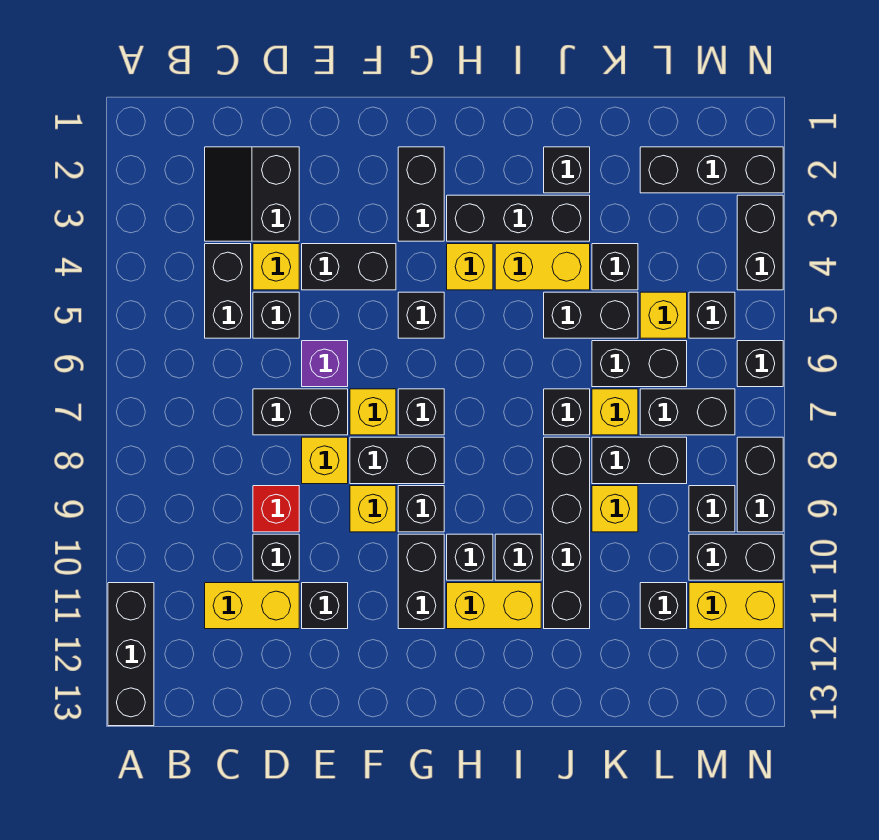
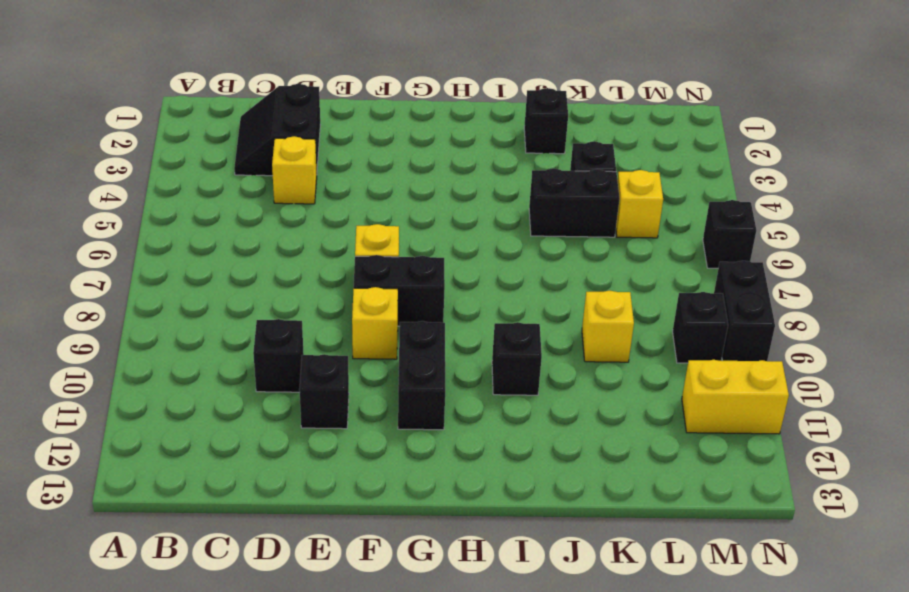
none -> black brick A11:A13 level 1
none -> black brick C4:C5 level 1
none -> yellow brick C11:D11 level 1
none -> black brick D5 level 1

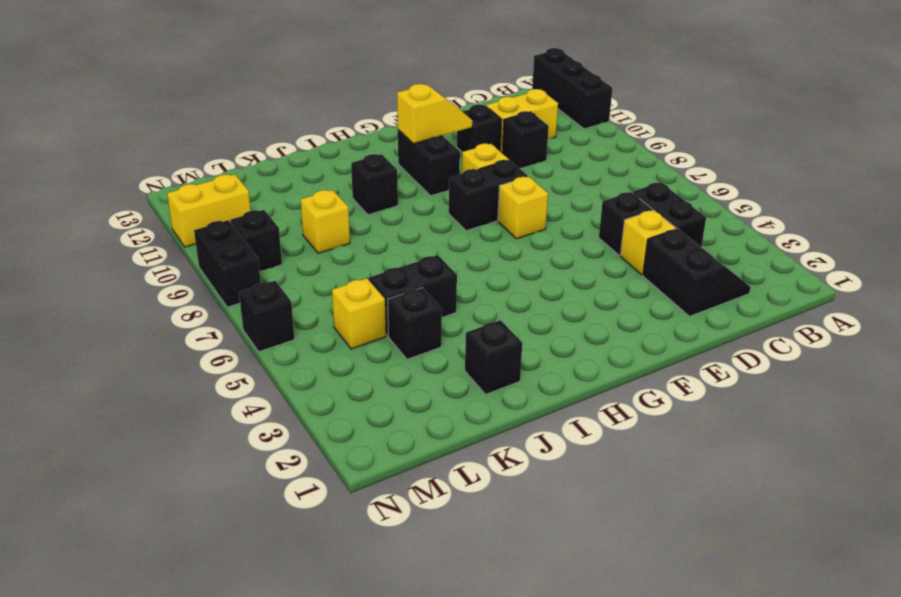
yellow slope F11:G11 level 2 top G -> none
none -> black brick D7:E7 level 1
none -> red brick D9 level 1
none -> black brick E4:F4 level 1
none -> purple brick E6 level 1

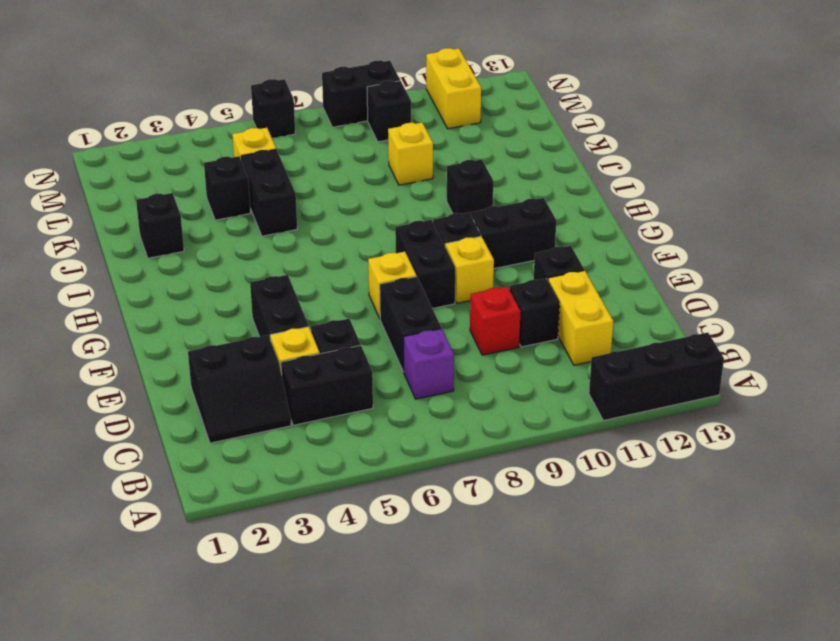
purple brick C7 level 1 -> purple brick E6 level 1
none -> yellow brick E8 level 1
none -> black brick G2:G3 level 1
none -> black brick G5 level 1
none -> black brick G7 level 1

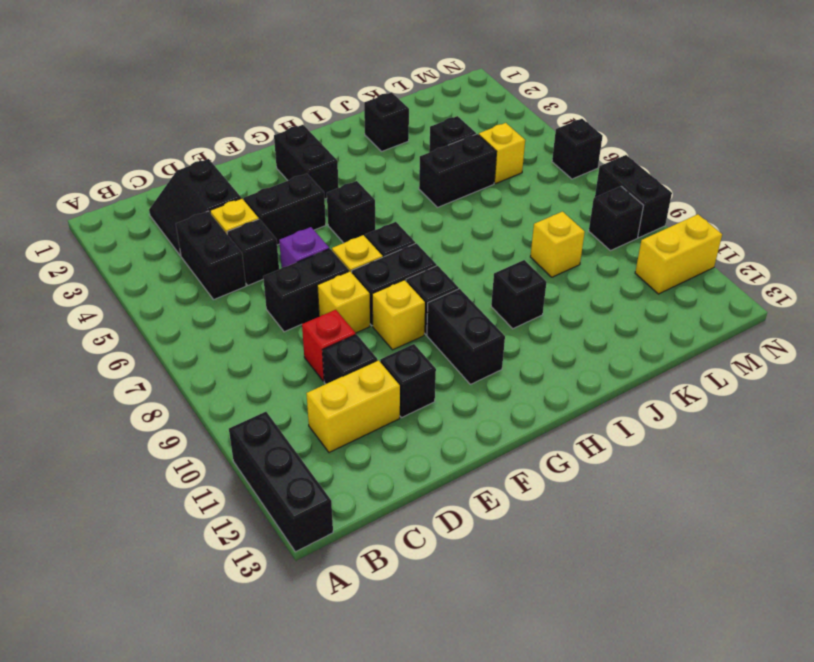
none -> black brick H3:J3 level 1
none -> yellow brick H4 level 1
none -> black brick H10 level 1
none -> yellow brick H11:I11 level 1

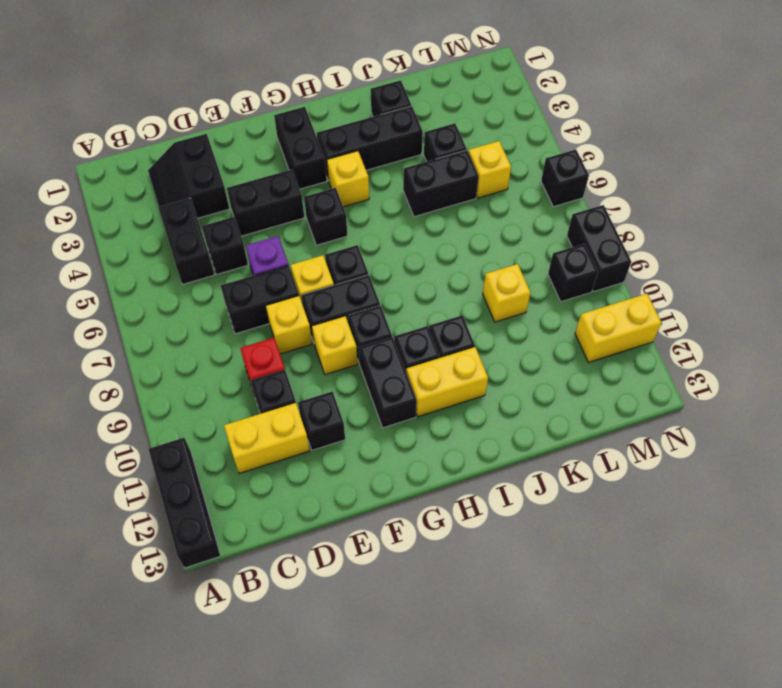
none -> yellow brick D4 level 1
none -> yellow brick I4:J4 level 1
none -> black brick J7 level 1
none -> black brick J8:J11 level 1

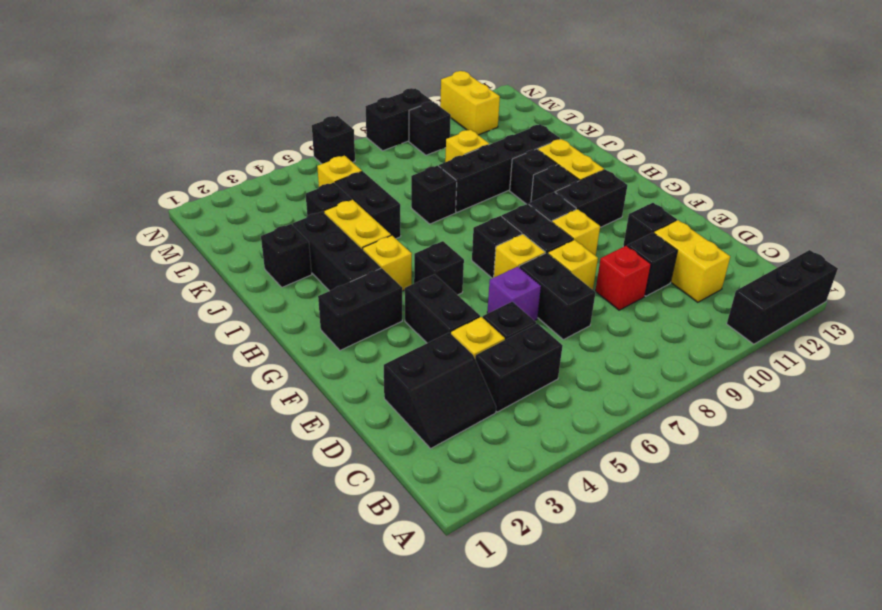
none -> black brick K6:L6 level 1
none -> yellow brick K7 level 1
none -> black brick K8:L8 level 1
none -> black brick L2:N2 level 1

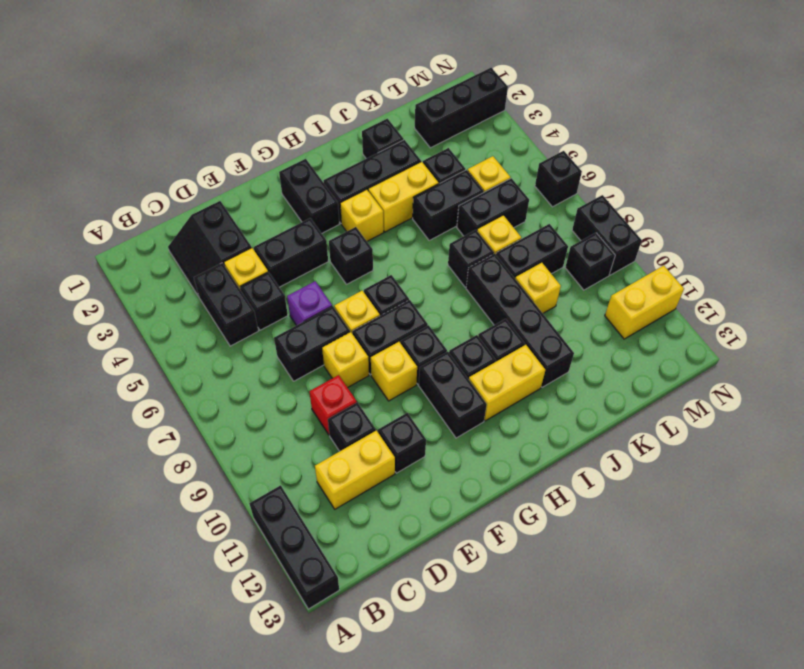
none -> black brick L7:M7 level 1
none -> black brick L11 level 1
none -> black brick M5 level 1
none -> black brick M10:N10 level 1

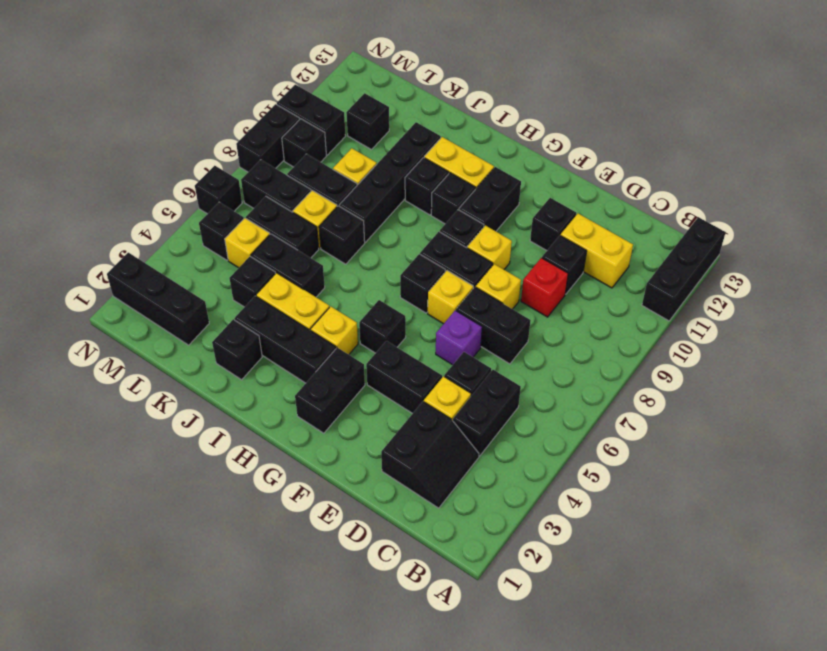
none -> yellow brick M11:N11 level 1
none -> black brick N3:N4 level 1

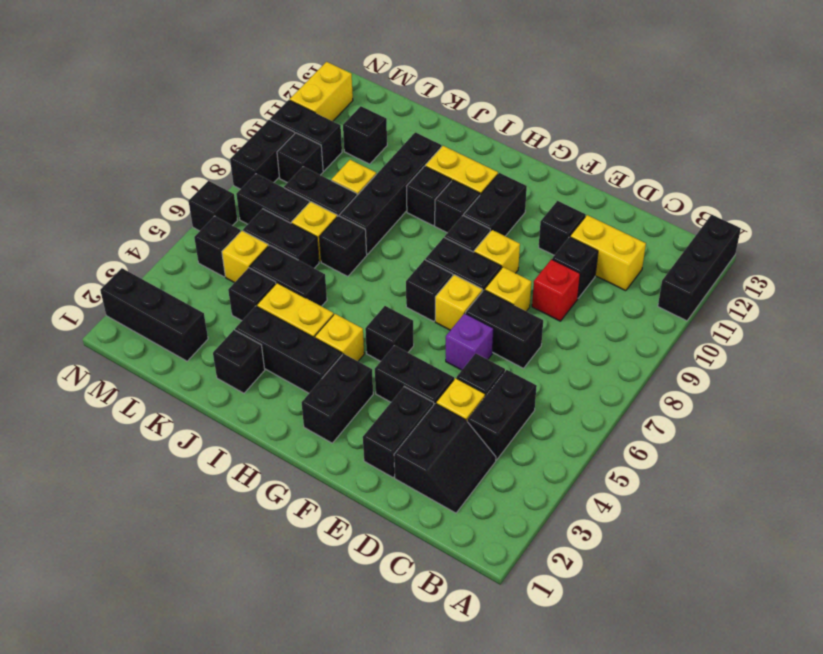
black brick E2:E3 level 1 -> black brick N3:N4 level 1
yellow brick N11:N12 level 1 -> yellow brick M11:N11 level 1

